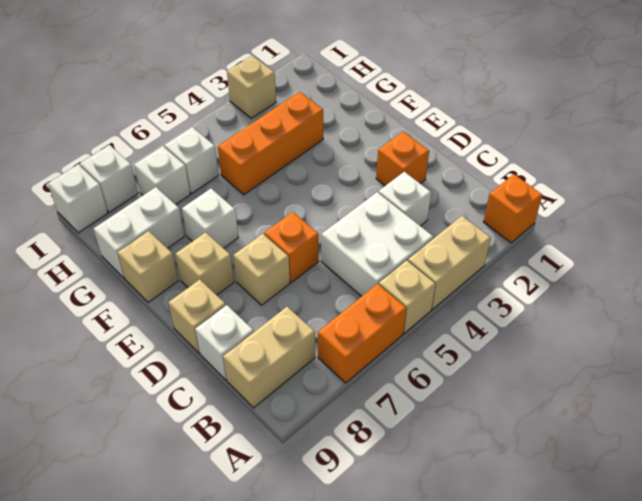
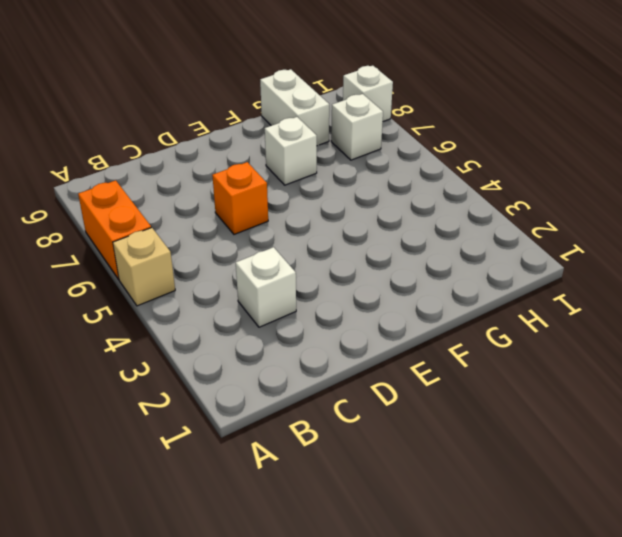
none -> orange brick A1 level 1
none -> tan brick A3:A4 level 1
none -> white brick B4:C5 level 1

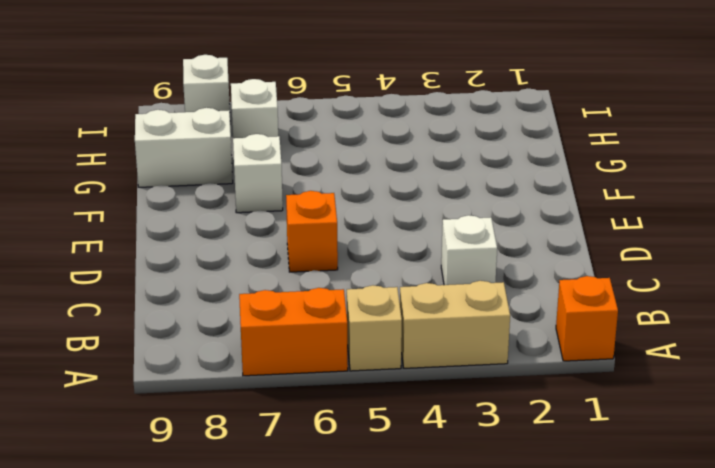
none -> white brick B4:C5 level 1
none -> tan brick B8:B9 level 1
none -> white brick C9 level 1

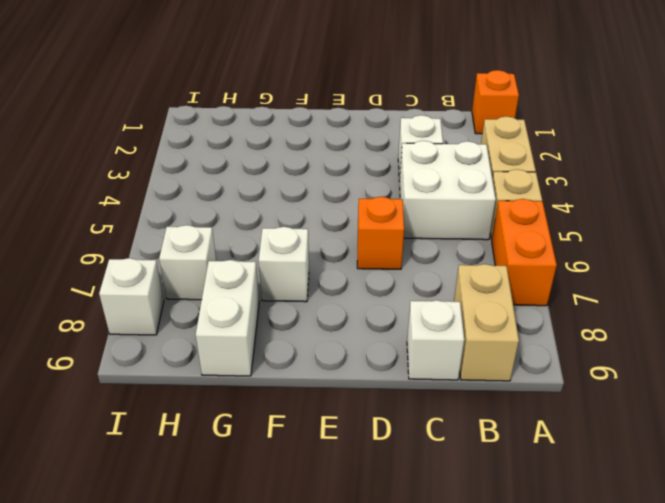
none -> orange brick D2 level 1
none -> tan brick D7 level 1
none -> tan brick D9 level 1

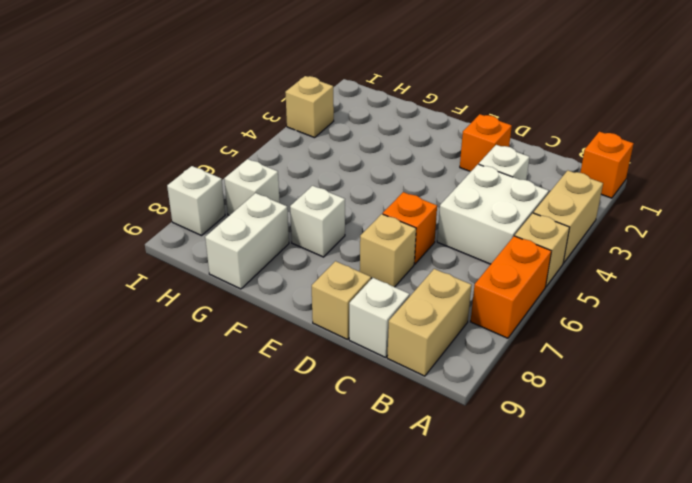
none -> tan brick E8 level 1
none -> tan brick F9 level 1
none -> orange brick G3:G5 level 1

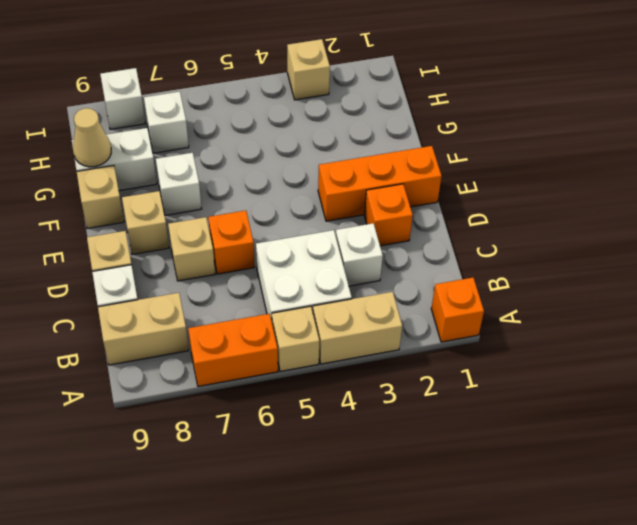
orange brick E1:E3 level 1 -> orange brick G3:G5 level 1
tan cone G9 level 2 -> none
none -> white brick H6 level 1
none -> white brick I9 level 1

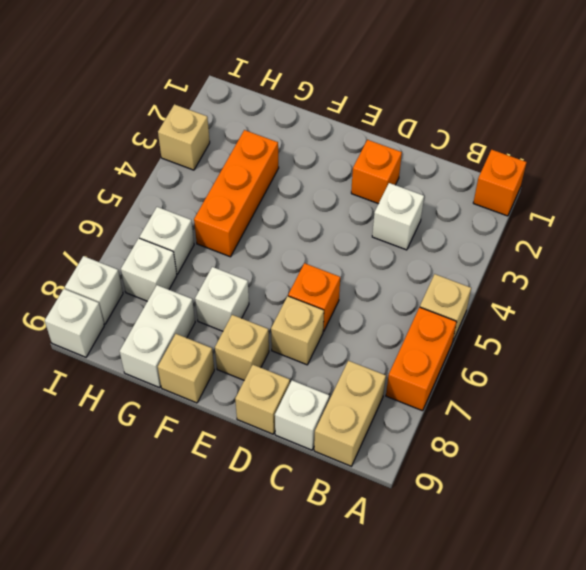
none -> tan brick A3:A4 level 1
none -> white brick B4:C5 level 1

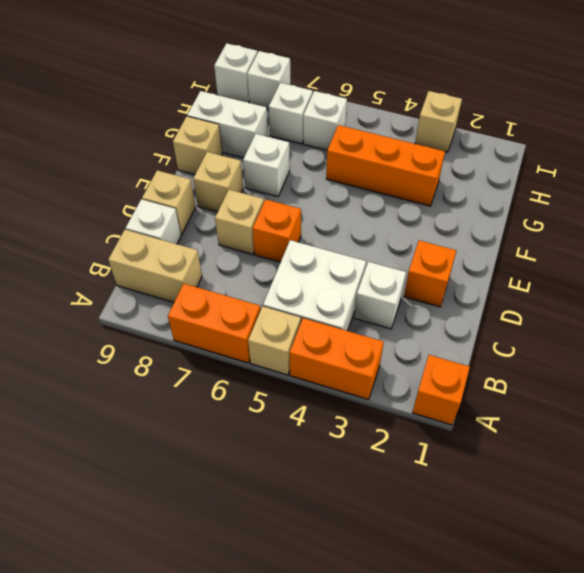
orange brick A3:A4 level 1 -> tan brick A3:A4 level 1

